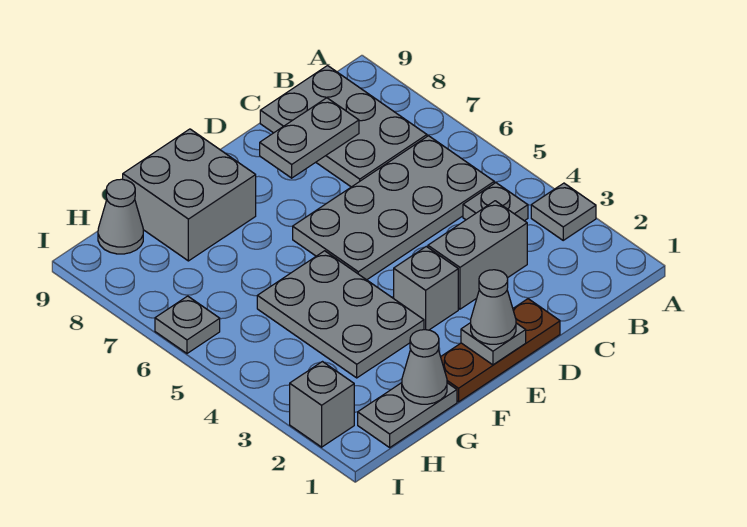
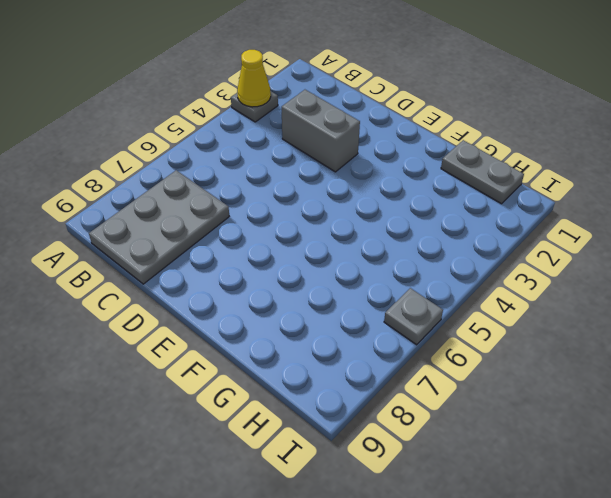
yellow cone A3 level 2 -> none
none -> grey plate B4 level 1
none -> grey plate B5:E6 level 1
none -> brown plate D1:F1 level 1

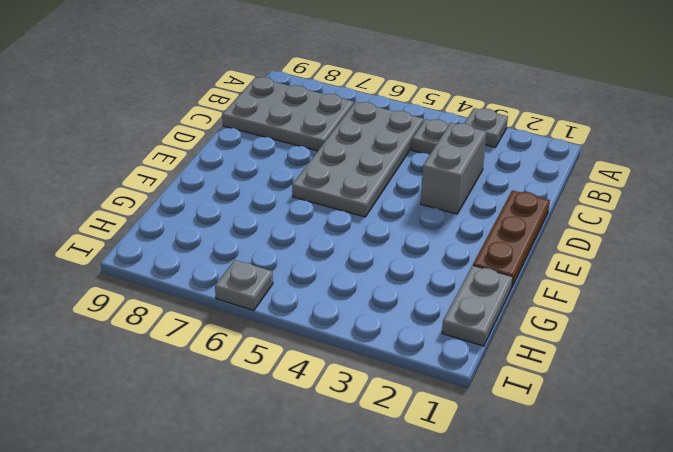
none -> grey brick E3 level 1
none -> grey plate F3:G5 level 1
none -> grey brick F8:G9 level 1

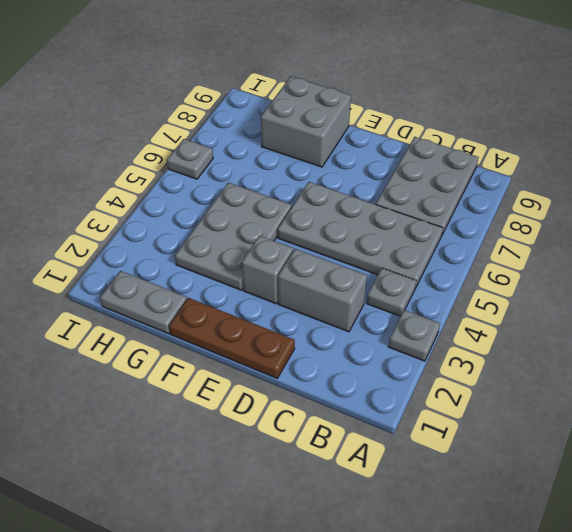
none -> grey cone H9 level 1
none -> grey brick I2 level 1
none -> grey plate C8:D8 level 2

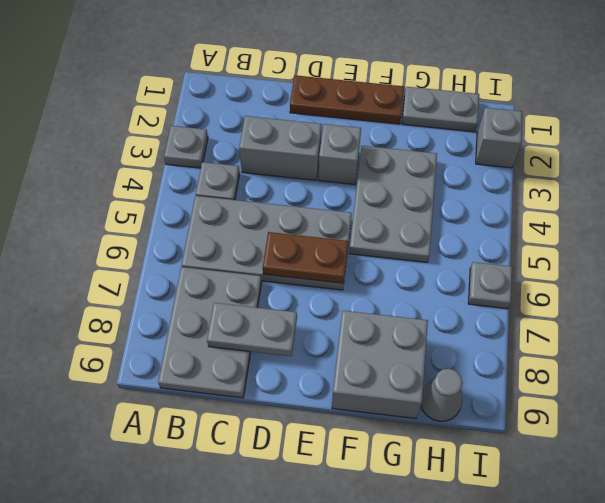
brown plate D6:E6 level 2 -> none
none -> grey plate E1 level 2
none -> grey cone G1 level 2
none -> grey cone E1 level 3

